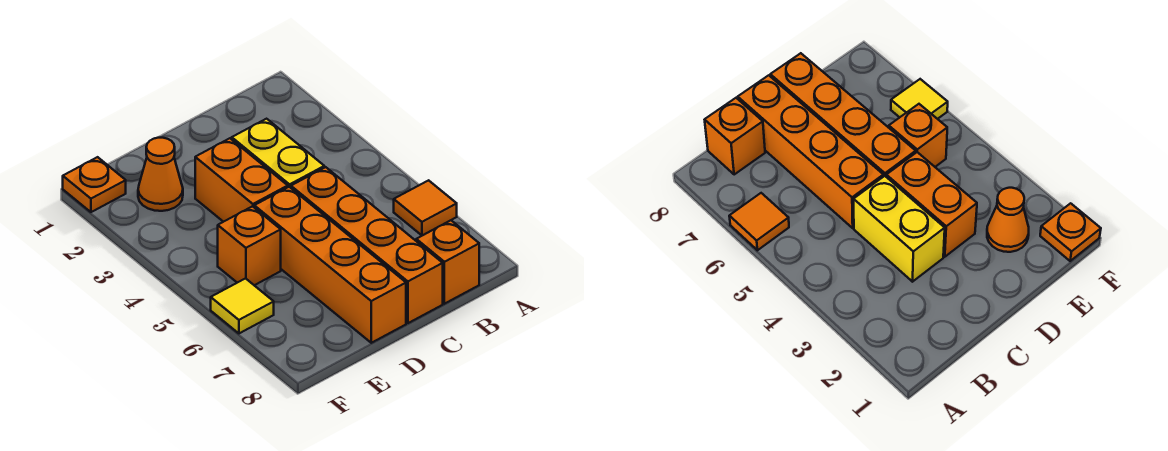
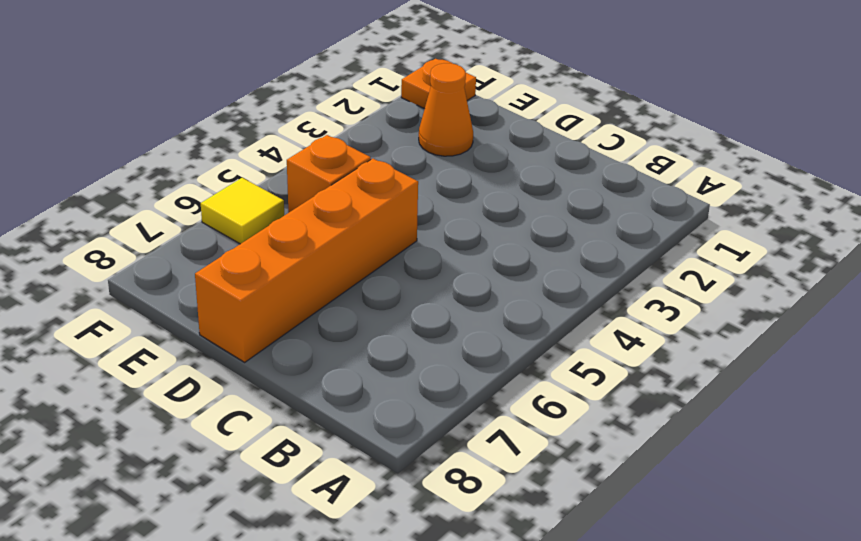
none -> orange tile A6 level 1
none -> orange brick B8 level 1

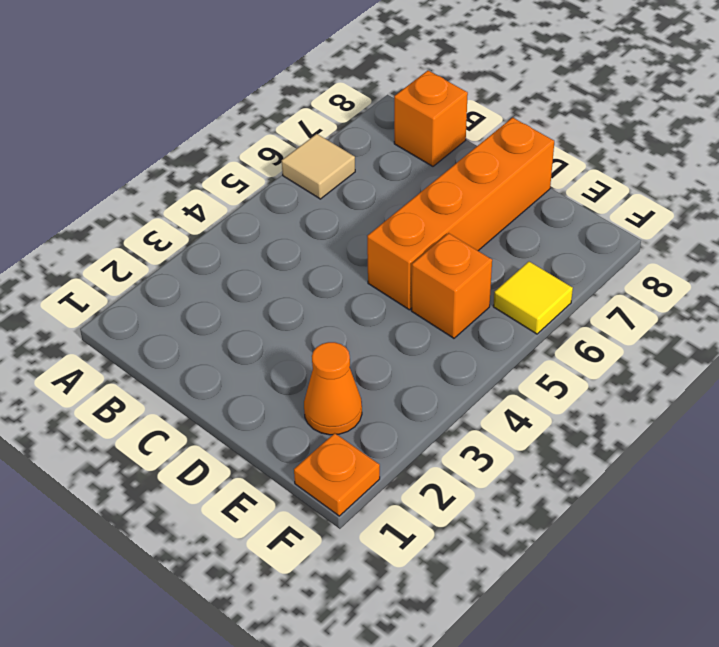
tan tile A6 level 1 -> orange tile A6 level 1
none -> yellow brick C3:C4 level 1
none -> orange brick C5:C8 level 1

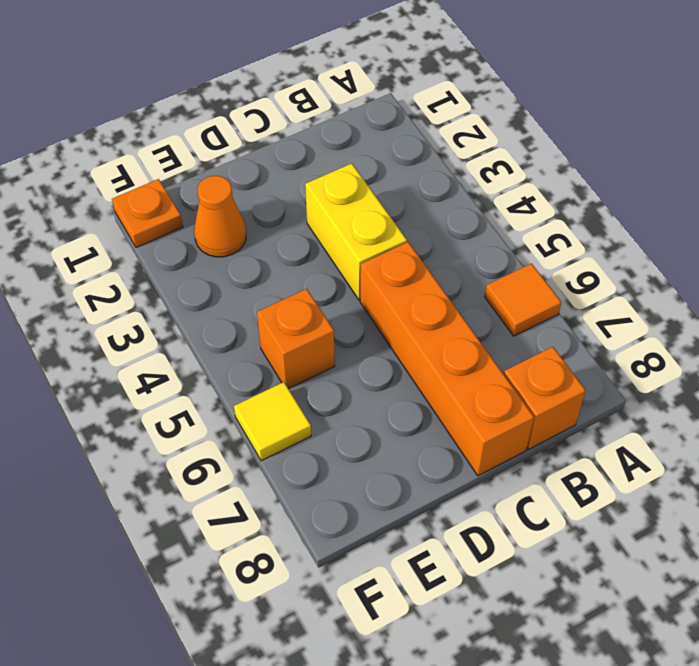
none -> orange brick D3:D4 level 1
none -> orange brick D5:D8 level 1

